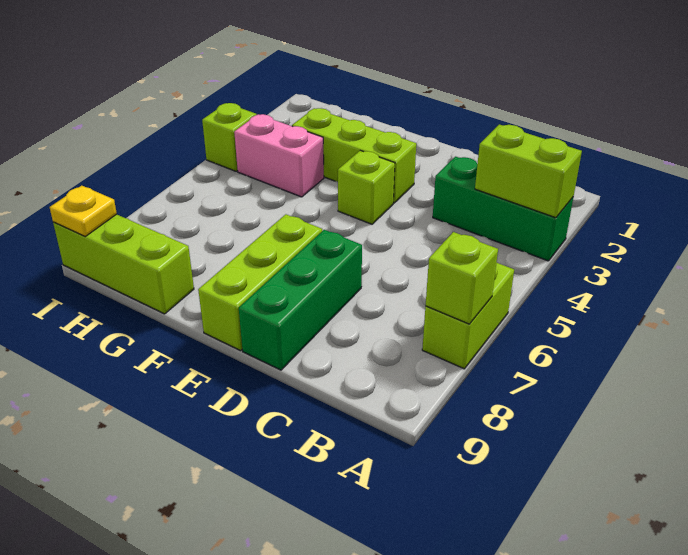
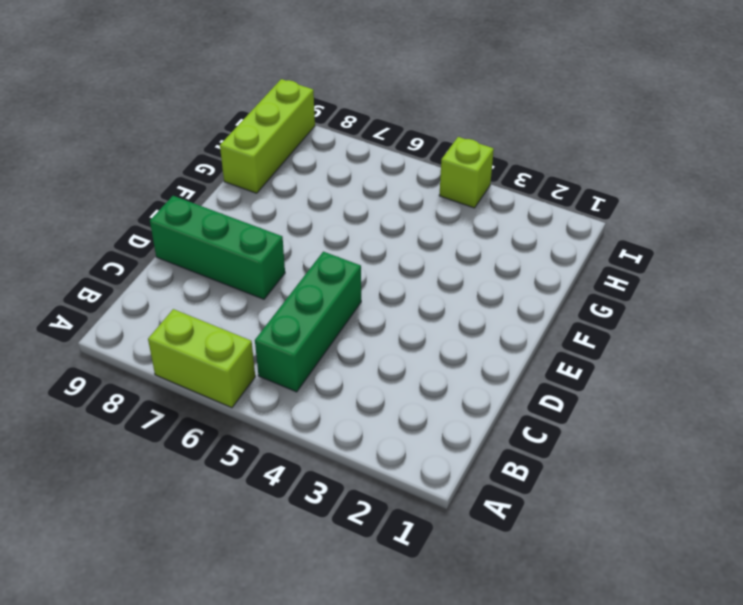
green brick B5:D5 level 1 -> green brick A3:C3 level 1
none -> lime brick E3:G3 level 1
none -> lime brick E4 level 1
none -> lime brick E7:E9 level 1

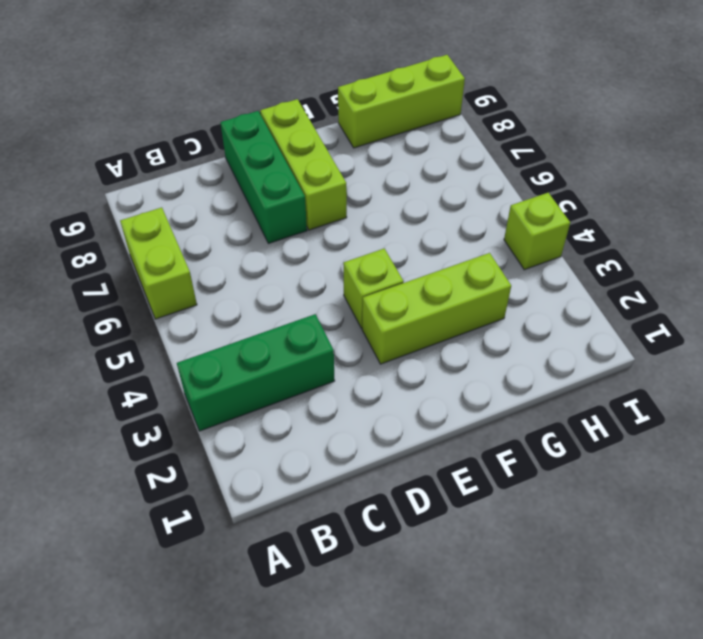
none -> pink brick G4:H4 level 1
none -> lime brick A3:B3 level 2
none -> lime brick A7 level 2

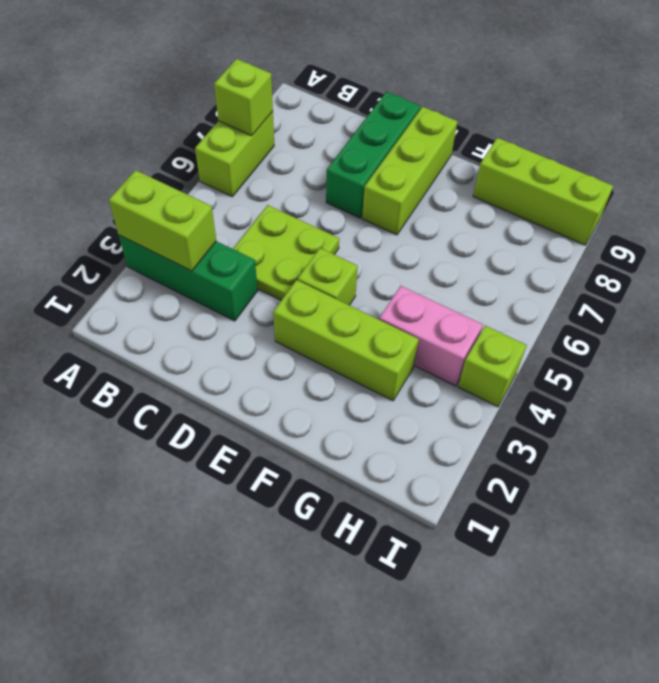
lime plate C4:D5 level 1 -> none
none -> yellow plate I9 level 2

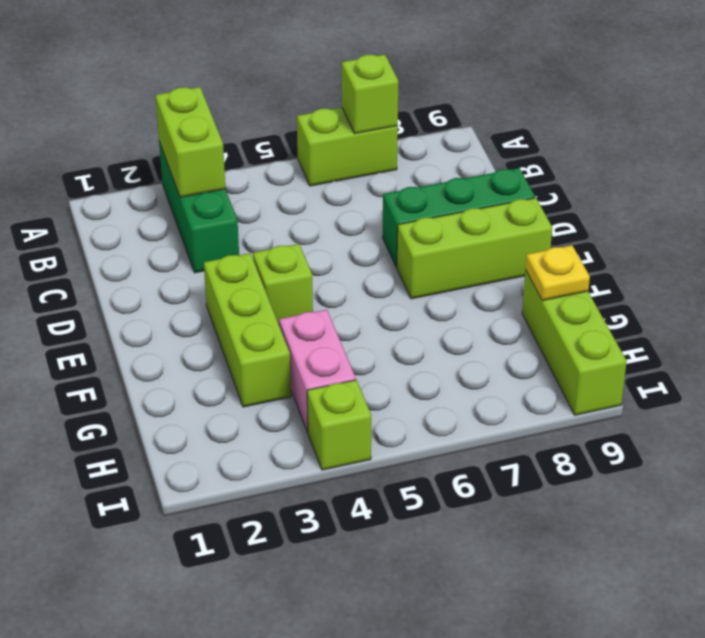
yellow plate G9 level 2 -> yellow plate I9 level 2

